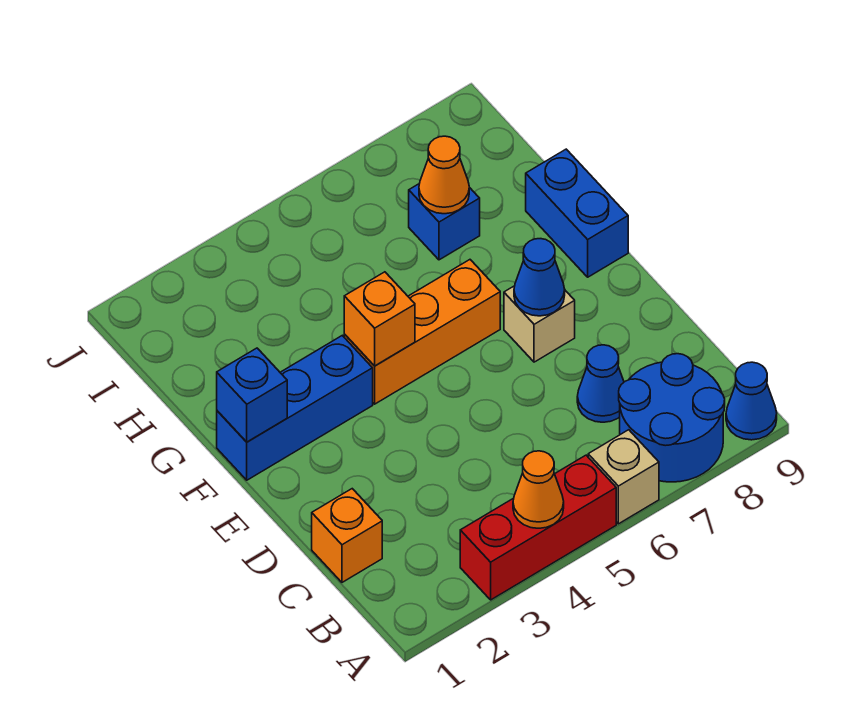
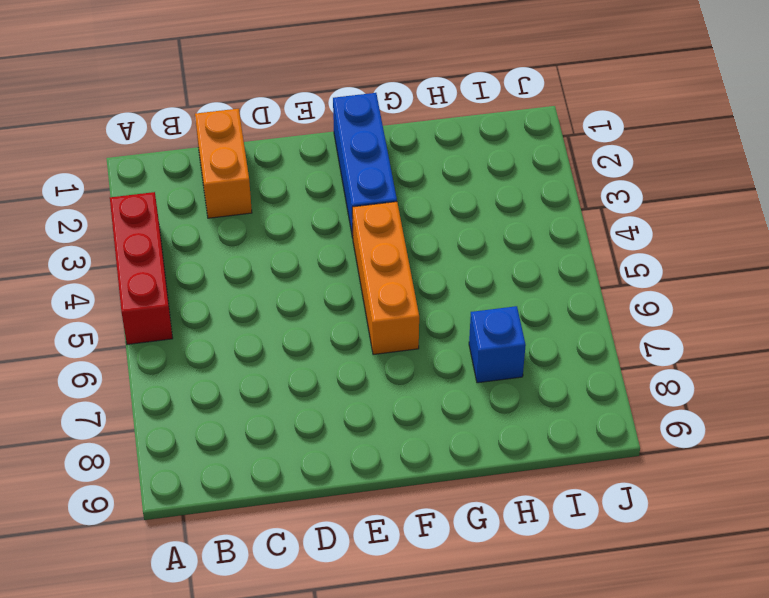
orange brick C1:C2 level 1 -> orange brick C1 level 1
none -> tan brick A6 level 1
none -> blue round brick A7:B8 level 1
none -> blue cone A9 level 1

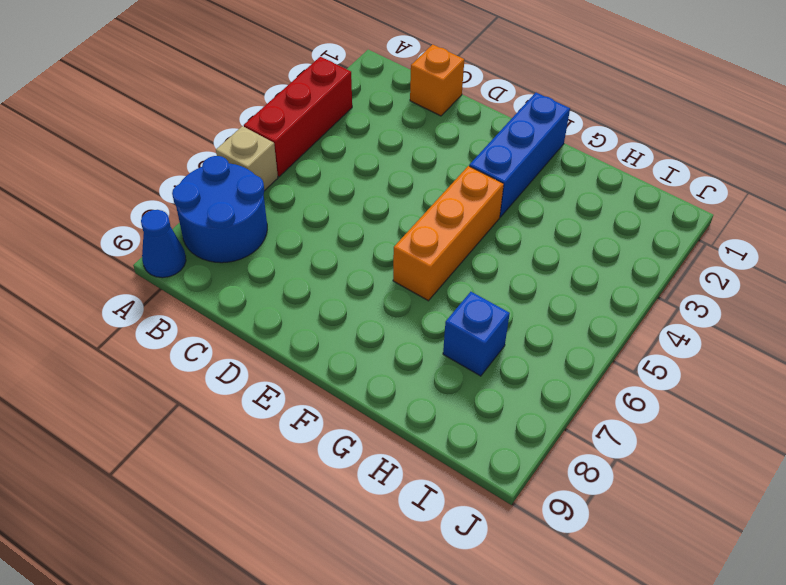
none -> blue cone C7 level 1
none -> tan brick E7 level 1
none -> blue brick F9:G9 level 1

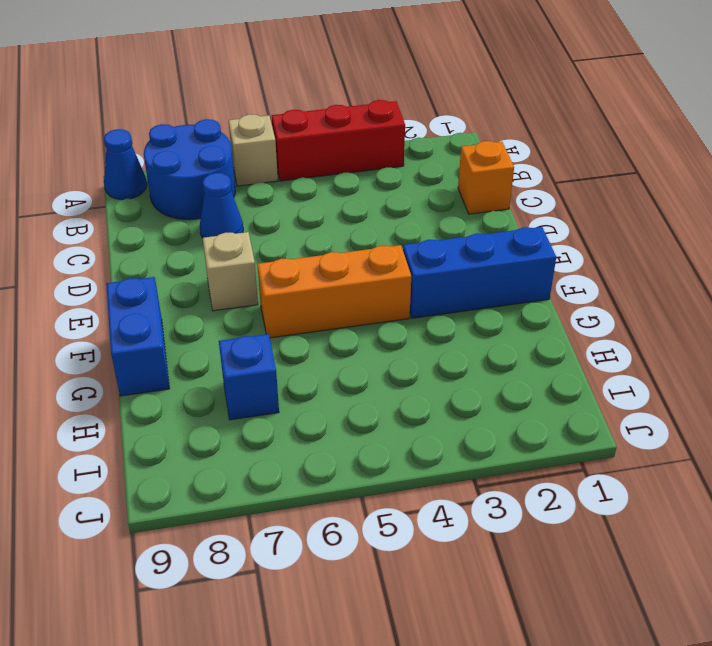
none -> orange cone A4 level 2
none -> blue cone E7 level 2
none -> blue brick F1 level 2

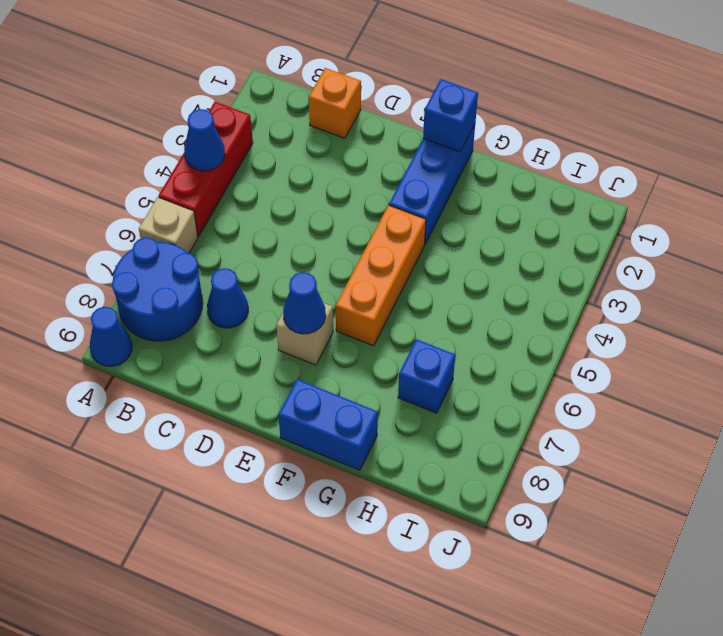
blue cone A4 level 2 -> orange cone A4 level 2
none -> orange brick F4 level 2
none -> orange cone H7 level 2

